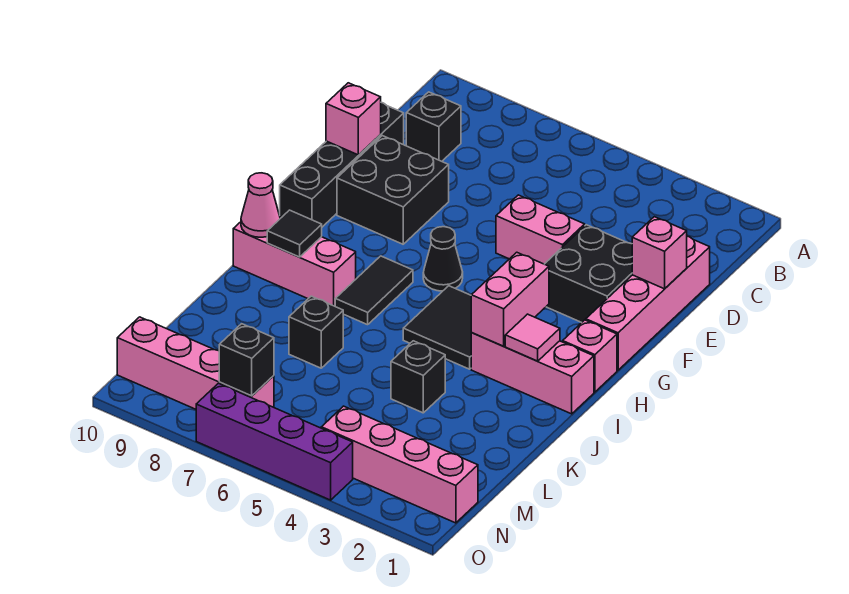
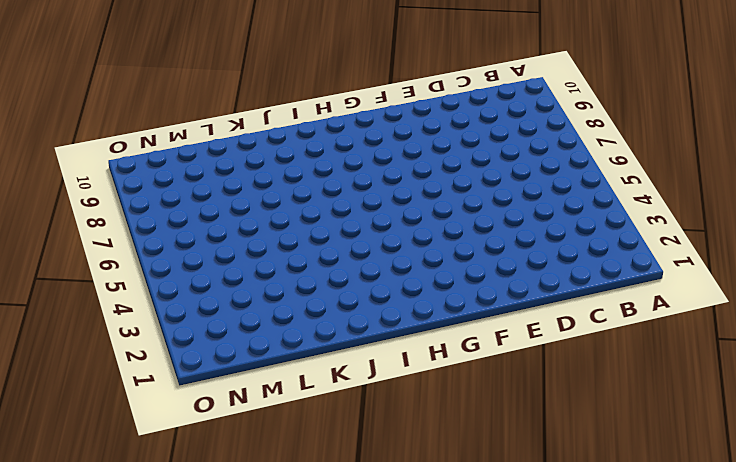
none -> black brick C9 level 1
none -> pink brick D1:G1 level 1
none -> black brick D10:G10 level 1

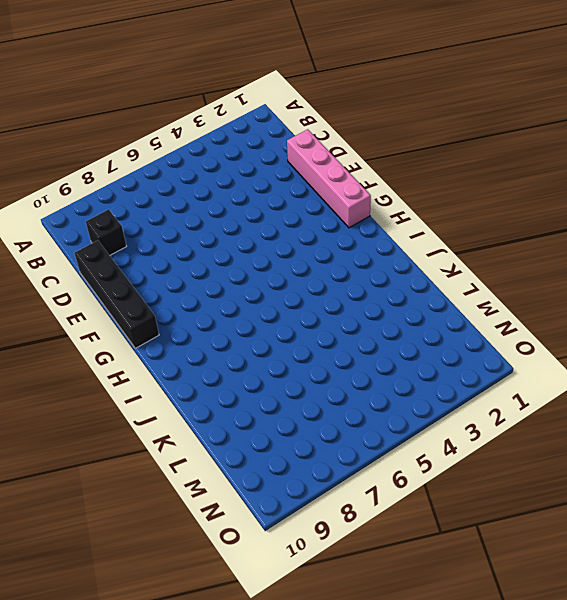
none -> black brick E2:F3 level 1
none -> pink brick E4:E5 level 1
none -> black brick E8:F9 level 1

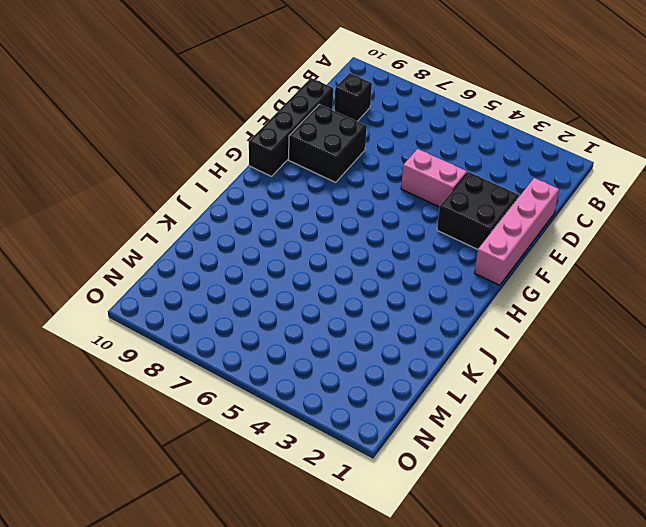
none -> black cone G6 level 1
none -> pink brick H1 level 1
none -> black tile H4:I5 level 1

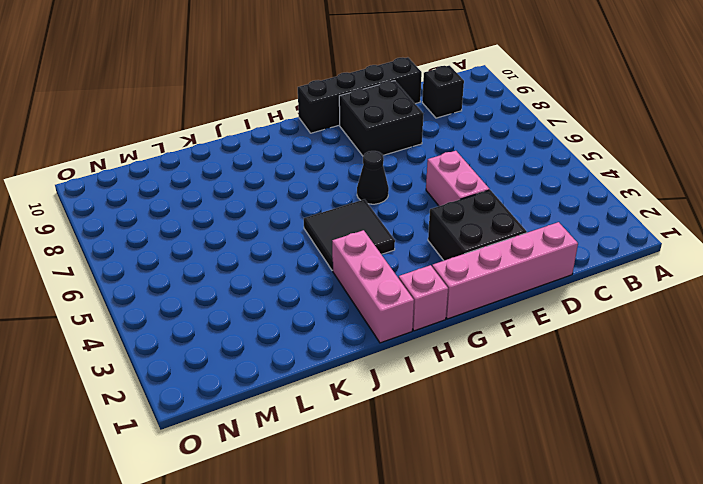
none -> black tile H7:I7 level 1
none -> pink brick I8:I10 level 1
none -> black brick K4 level 1

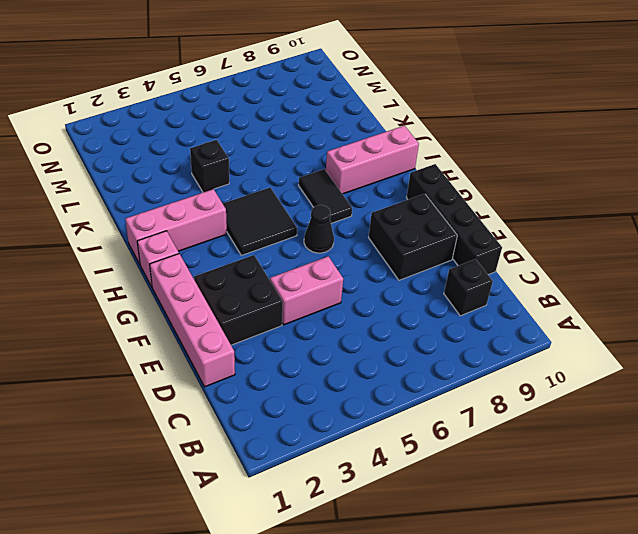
none -> black brick K7 level 1
none -> pink brick N1:N4 level 1
none -> pink brick N7:N10 level 1

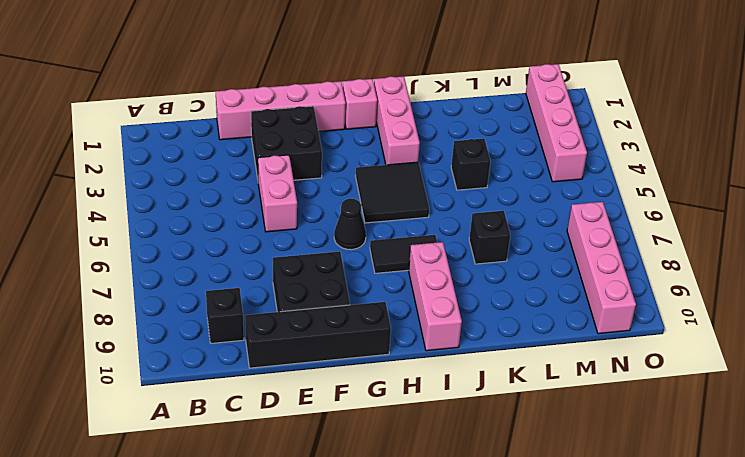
none -> purple brick O4:O7 level 1
none -> pink brick E1 level 2
none -> pink brick E10 level 2

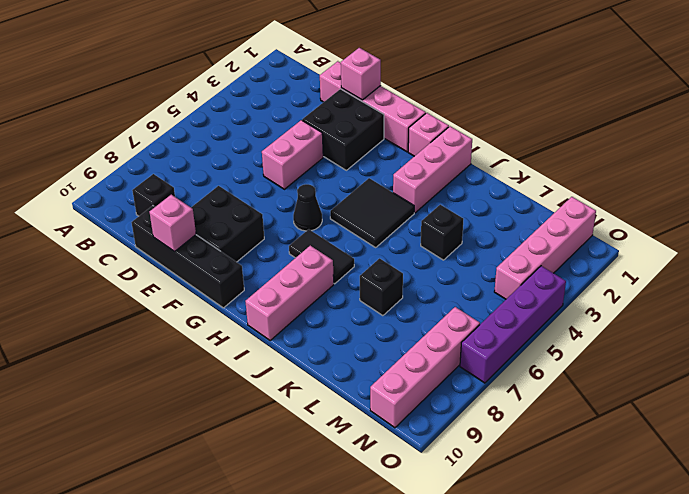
none -> pink brick H3:I3 level 2
none -> pink tile I2 level 2
none -> black tile I9 level 2

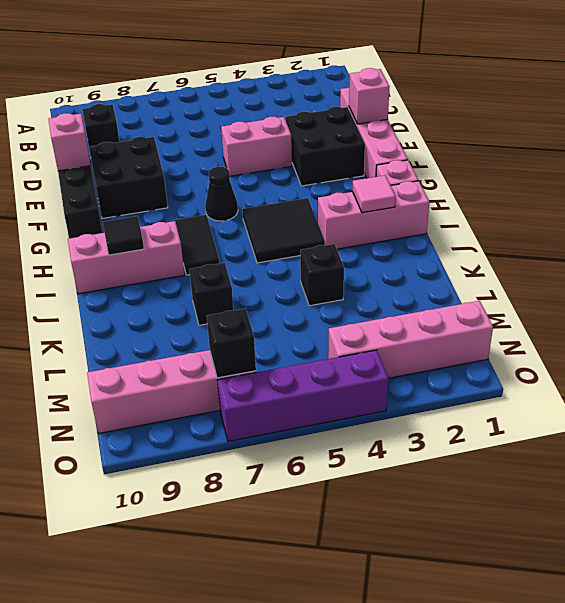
none -> pink brick H3:I3 level 2
none -> pink cone I10 level 2

